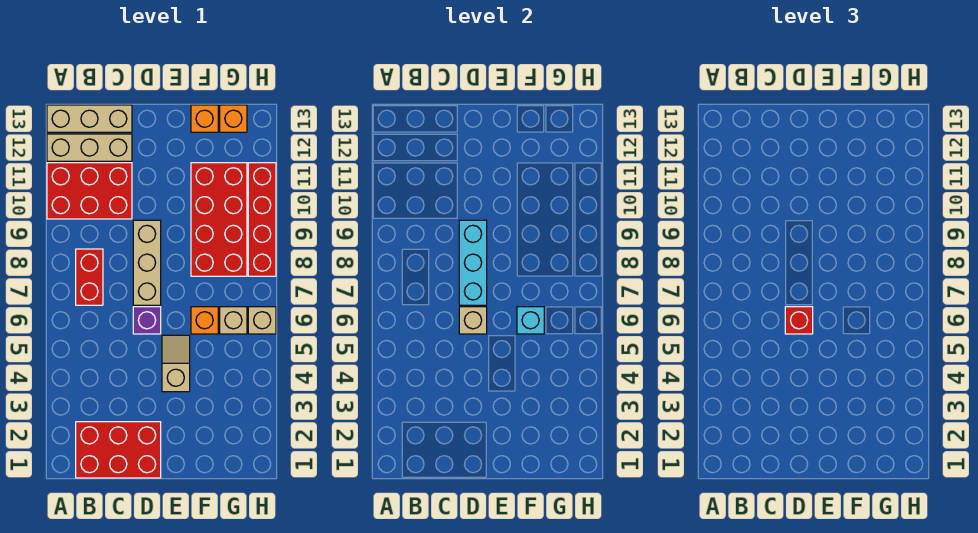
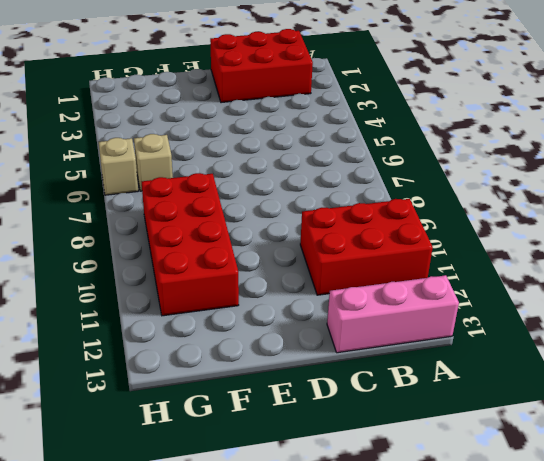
pink brick A13:C13 level 1 -> tan brick A13:C13 level 1
none -> tan brick A12:C12 level 1
none -> red brick B7:B8 level 1
none -> purple brick D6 level 1

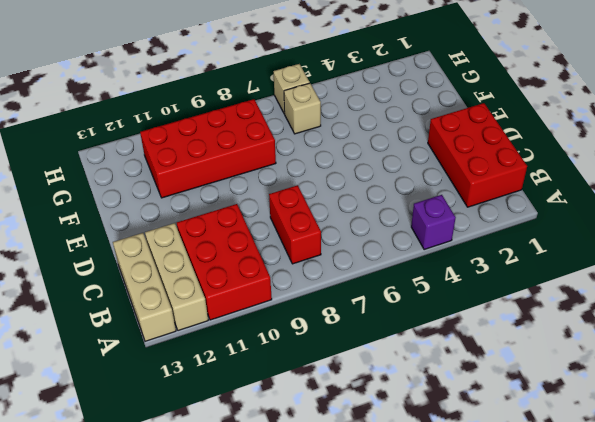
purple brick A4 level 1 -> purple brick D6 level 1
red brick B8:C8 level 1 -> red brick B7:B8 level 1
none -> tan brick D7:D9 level 1
none -> tan slope E4:E5 level 1 top 4
none -> orange brick F6 level 1

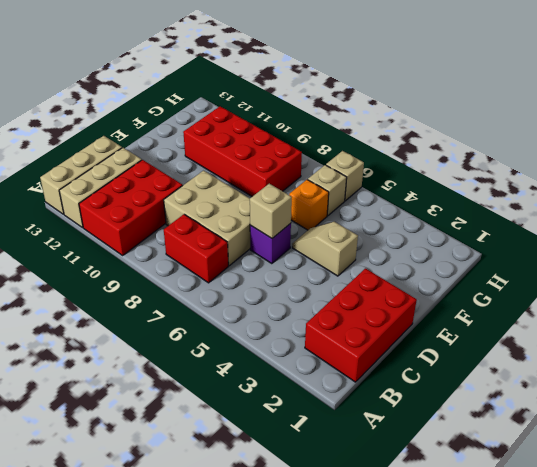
tan brick C7:D9 level 1 -> tan brick D7:D9 level 1
none -> orange brick F13 level 1
none -> orange brick G13 level 1
none -> red brick H8:H11 level 1

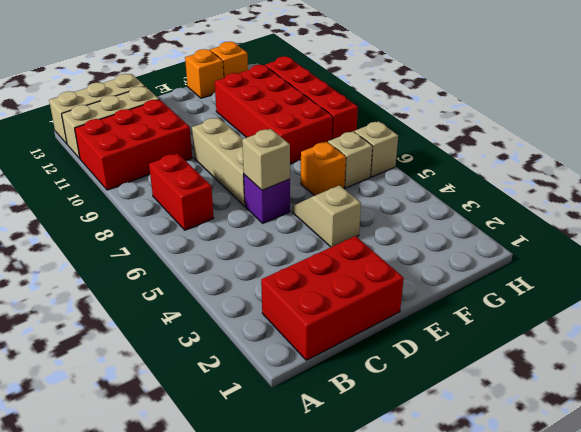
none -> cyan brick D7:D9 level 2
none -> cyan brick F6 level 2
none -> red brick D6 level 3

